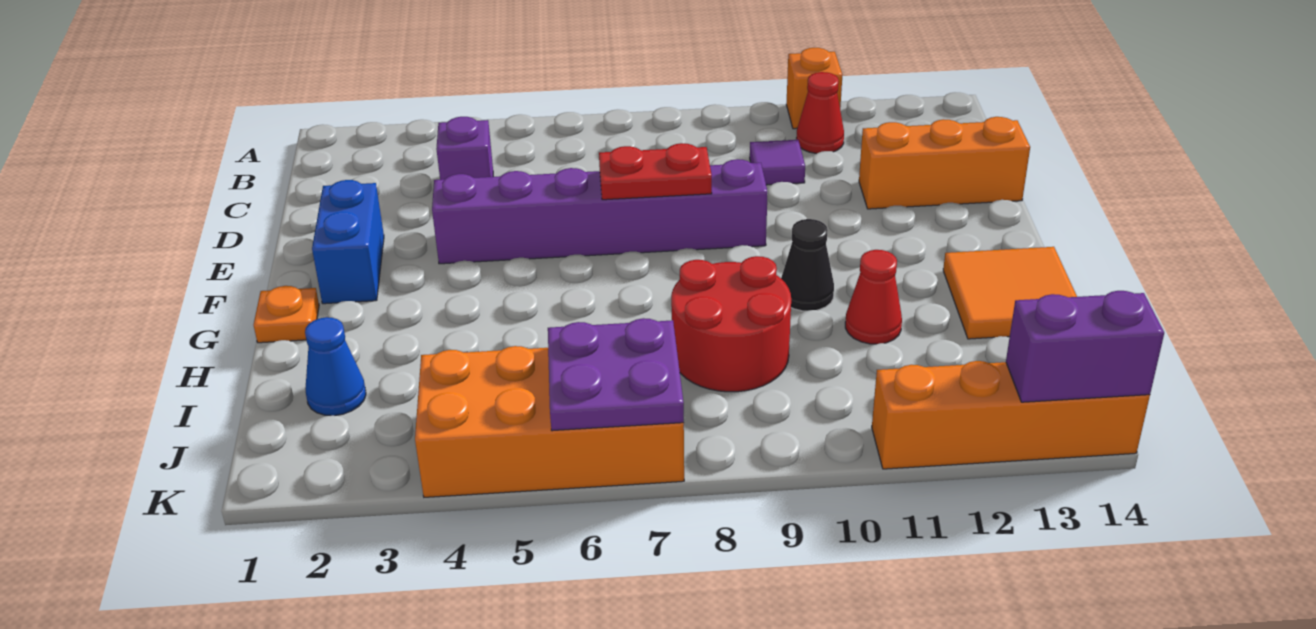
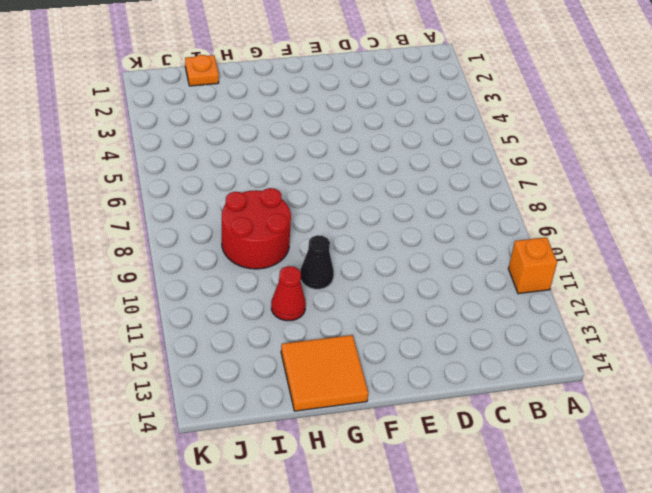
orange plate I1 level 1 -> orange plate G1 level 1
none -> red cone B11 level 1
none -> purple brick C4 level 1
none -> purple tile C10 level 1

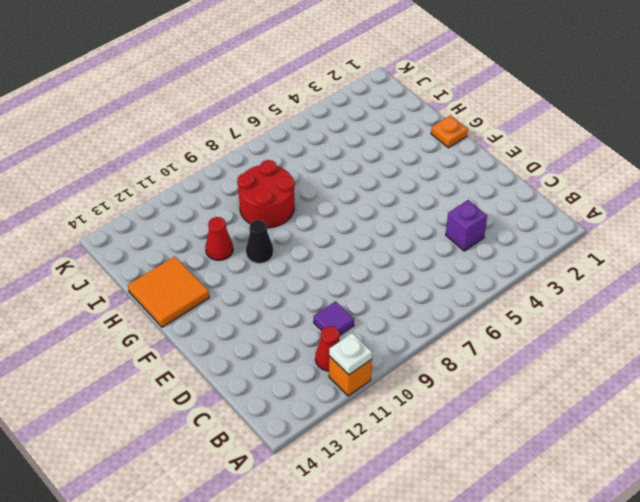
white plate A11 level 2 -> none
none -> orange brick D12:D14 level 1
none -> blue brick E2:F2 level 1
none -> purple brick E4:E9 level 1

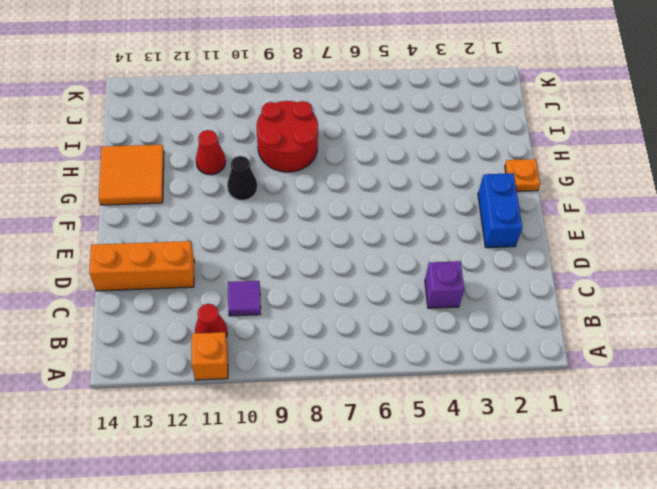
none -> purple brick E4:E9 level 1
none -> blue cone I2 level 1
none -> orange brick J4:K7 level 1

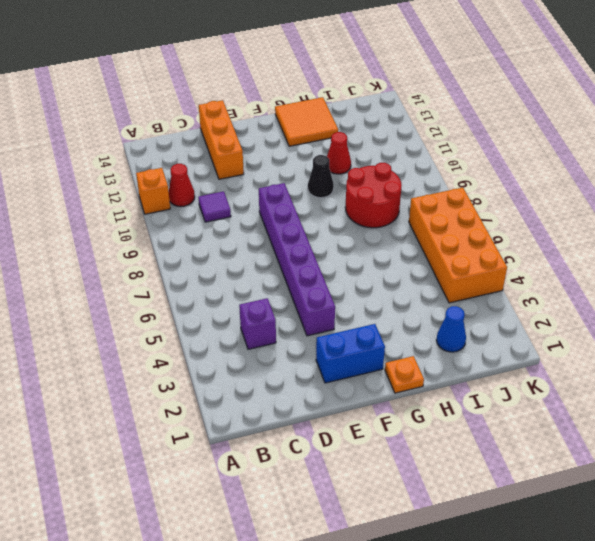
none -> orange brick K11:K14 level 1
none -> red plate E7:E8 level 2
none -> purple plate J6:K7 level 2

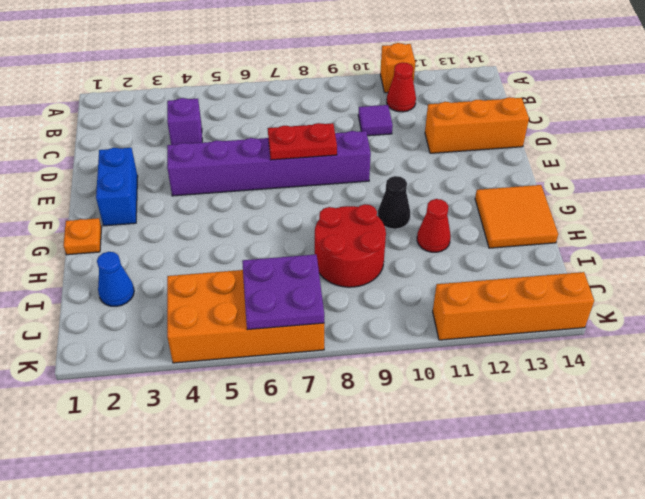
none -> purple brick K13:K14 level 2

